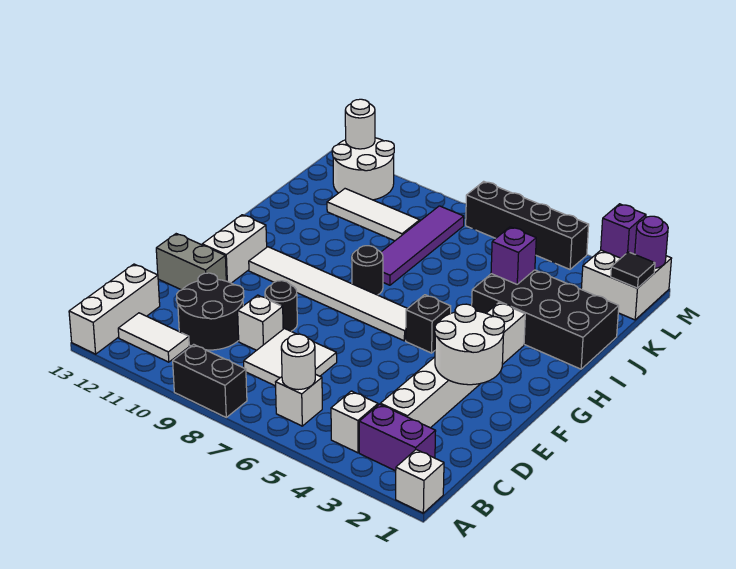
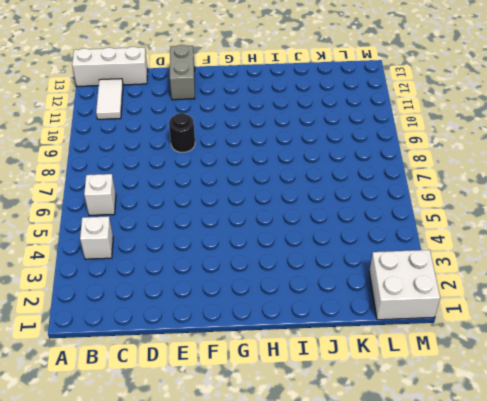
none -> white brick A1 level 1
none -> black brick A8:A9 level 1
none -> purple brick B2:B3 level 1
none -> white brick C3:H3 level 1

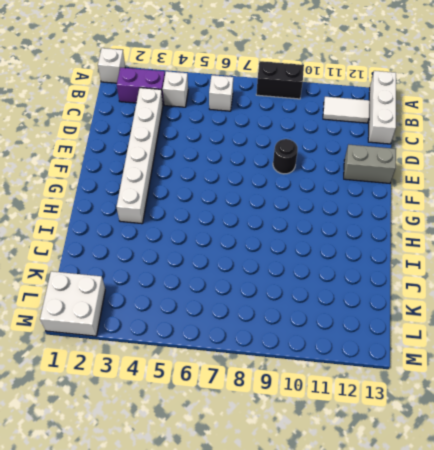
none -> white tile C7:D8 level 1
none -> black round brick C10:D11 level 1
none -> white brick D9 level 1
none -> white brick F12:G12 level 1

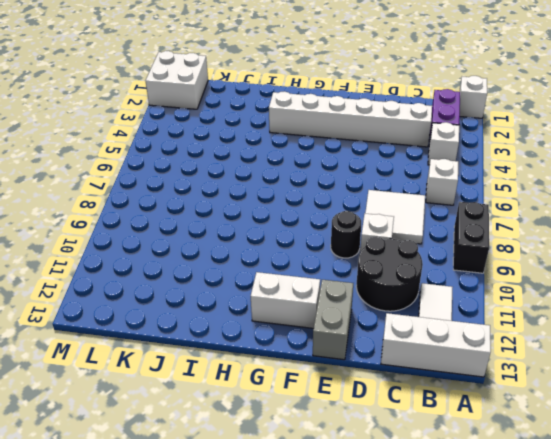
none -> black brick G5 level 1
none -> white tile G6:G11 level 1
none -> black round brick H8 level 1
none -> black brick I1:J4 level 1

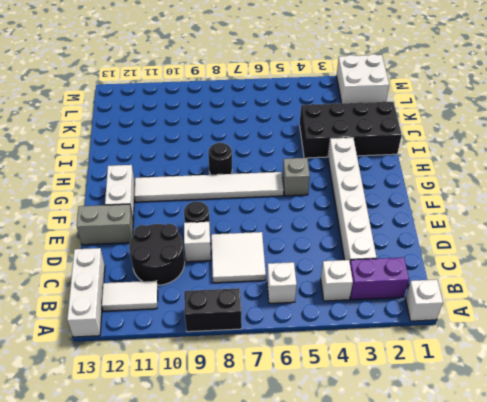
grey brick G5 level 1 -> black brick G5 level 1
none -> purple tile I8:L8 level 1
none -> white tile K9:K11 level 1
none -> white round brick L11:M12 level 1
none -> black brick M4:M7 level 1

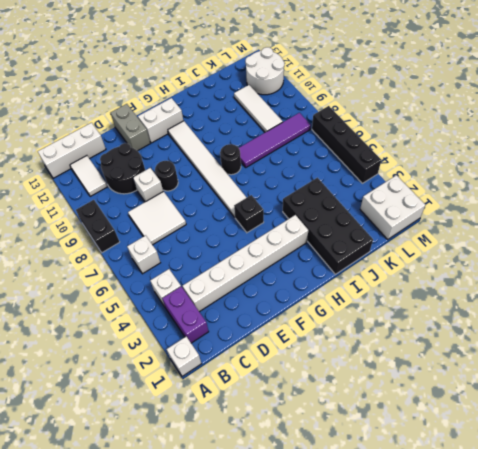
none -> white round brick B6 level 2
none -> white round brick E2:F3 level 2
none -> purple brick J4 level 2
none -> black tile L1 level 2

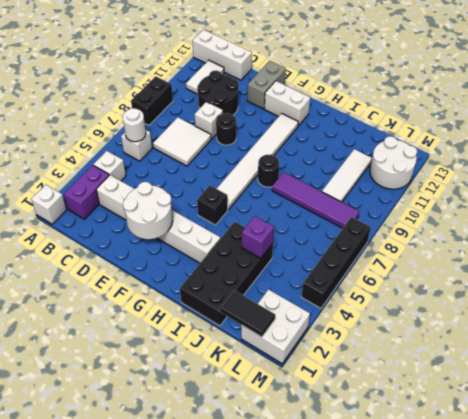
black tile K1:L1 level 2 -> black tile L1 level 2
none -> purple round brick M1 level 2
none -> purple brick M2 level 2
none -> white round brick M12 level 2

